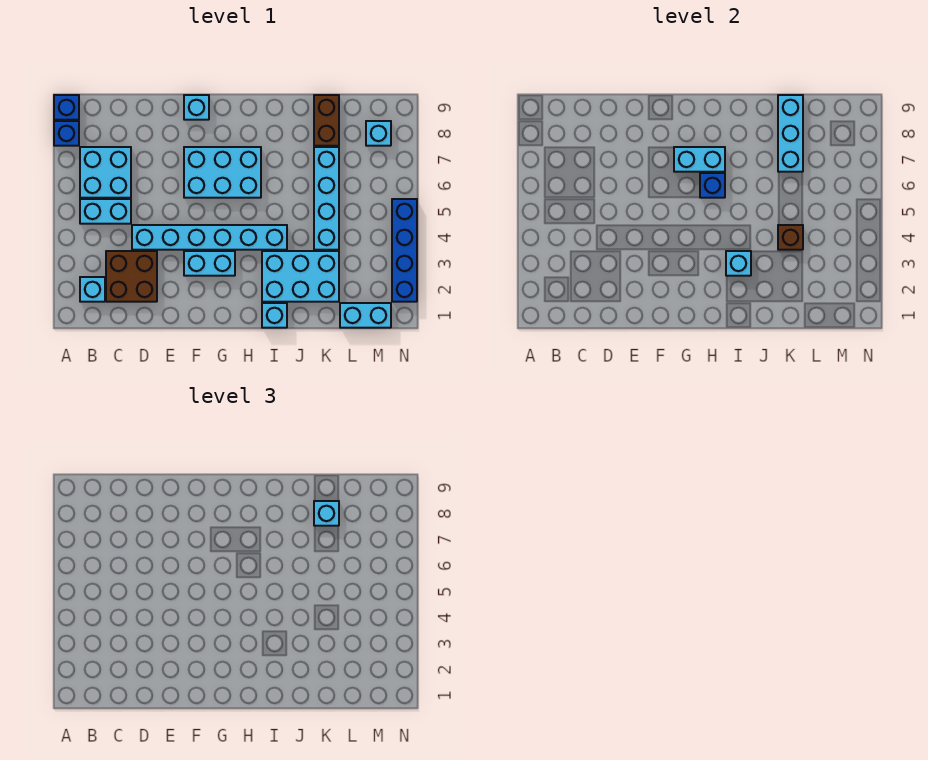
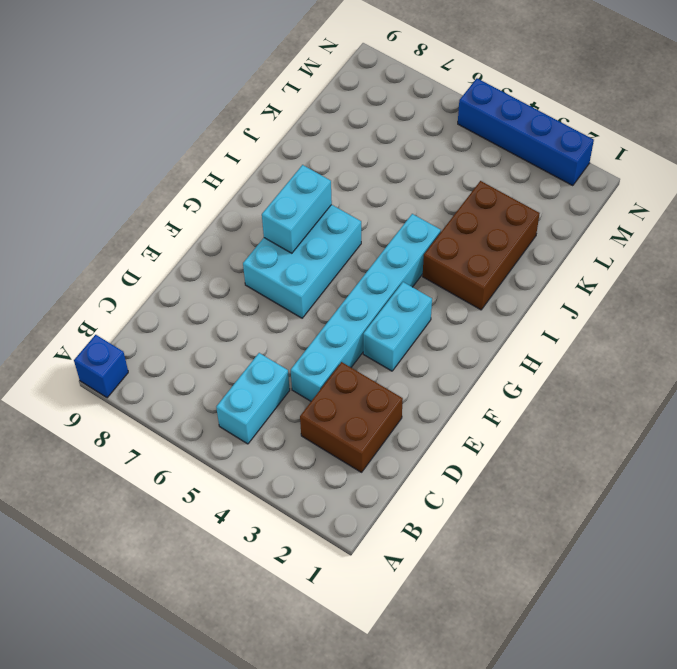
brown brick I2:K3 level 1 -> cyan brick I2:K3 level 1
none -> blue brick A8 level 1
none -> cyan brick B2 level 1
none -> cyan brick B6:C7 level 1

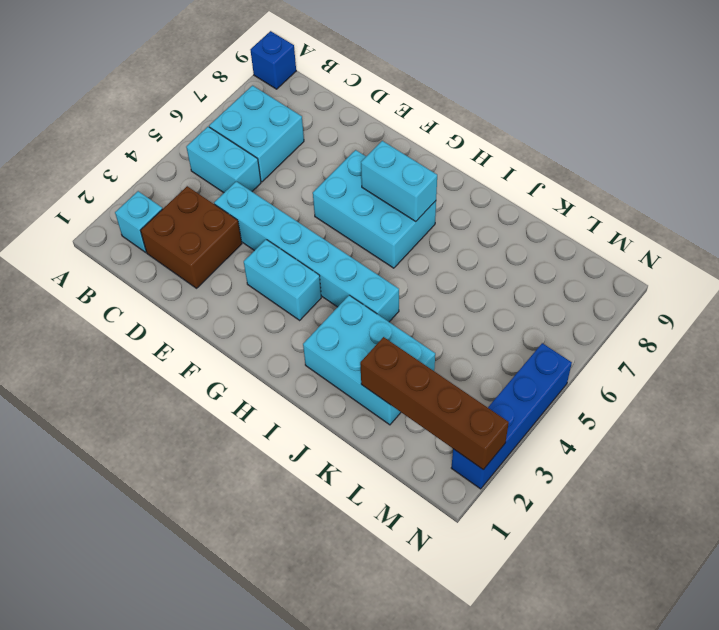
brown brick K2:N2 level 2 -> none
none -> blue brick A8 level 1
none -> cyan brick F9 level 1
none -> cyan brick I1 level 1

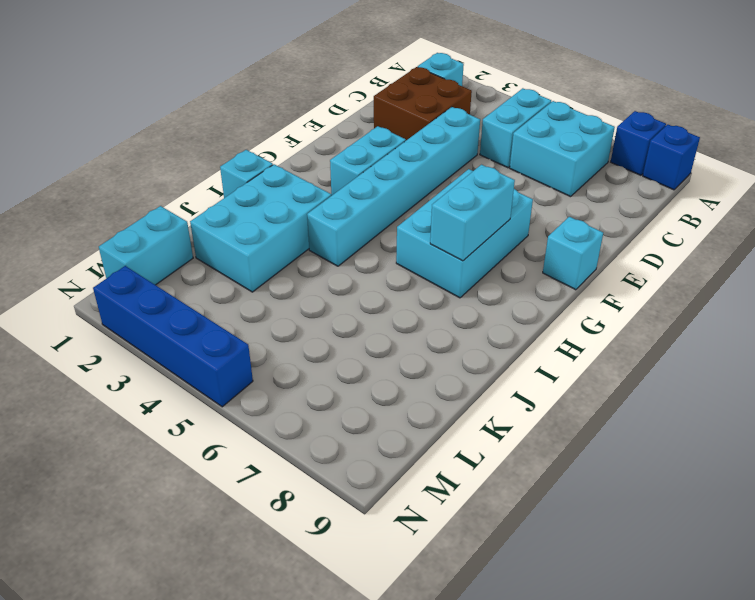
none -> cyan brick K4:K7 level 1
none -> brown brick K8:K9 level 1
none -> cyan brick M8 level 1

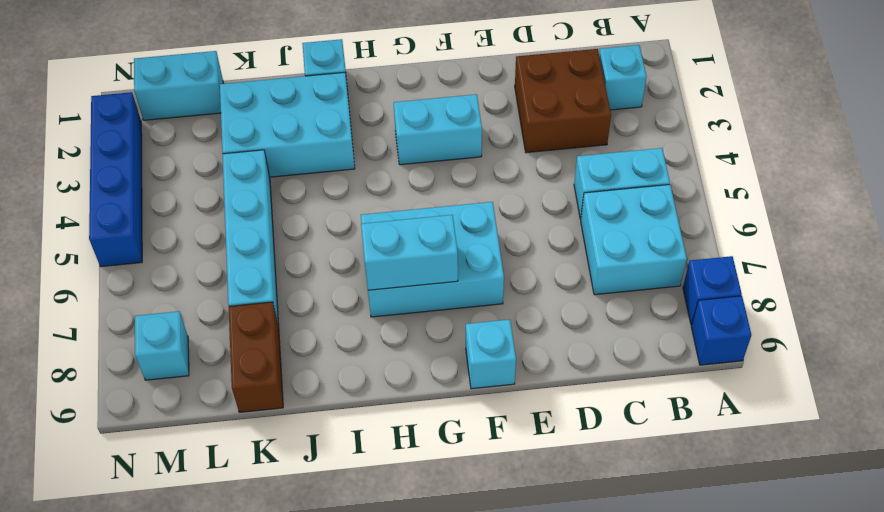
none -> cyan brick D4:I4 level 1
none -> blue brick H6 level 2
none -> cyan brick I3 level 2

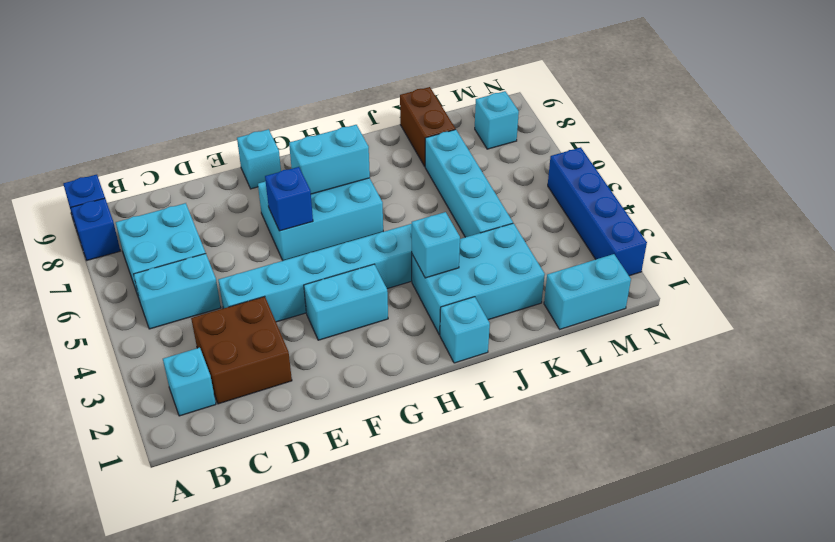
blue brick F6 level 2 -> blue brick H6 level 2
none -> brown brick K4 level 2
none -> cyan brick K7:K9 level 2
none -> cyan brick K8 level 3

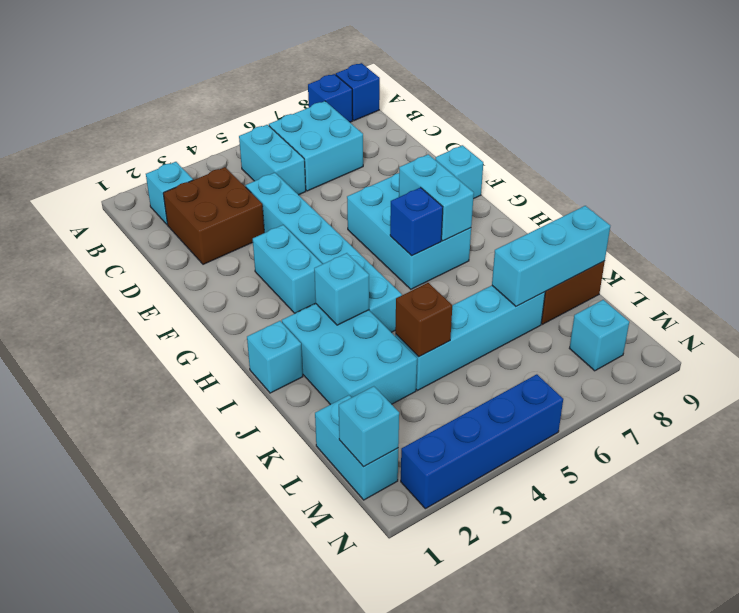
cyan brick M1 level 2 -> cyan brick K8 level 3

